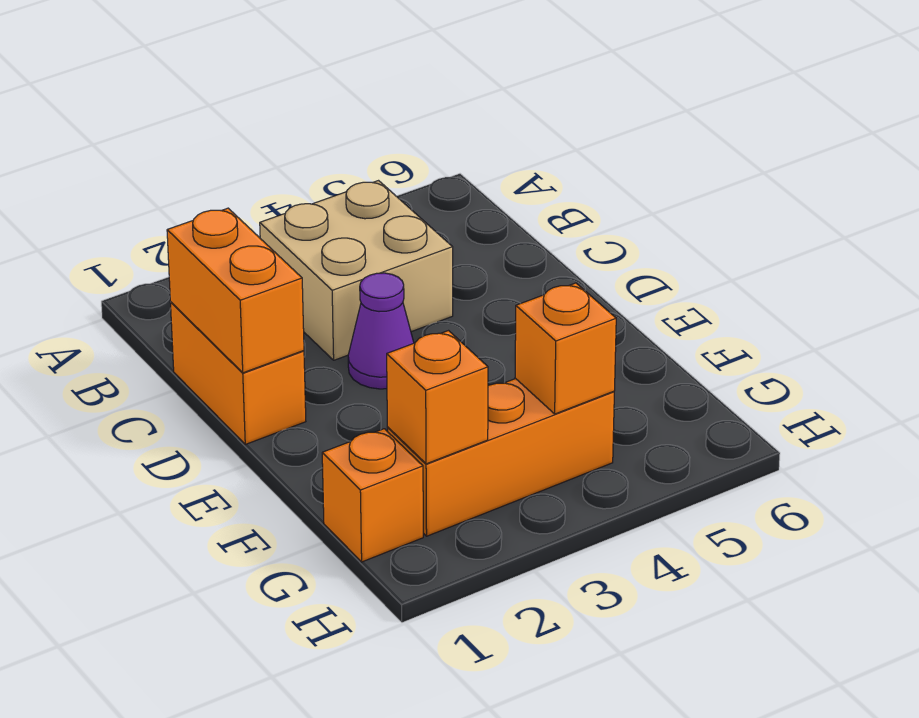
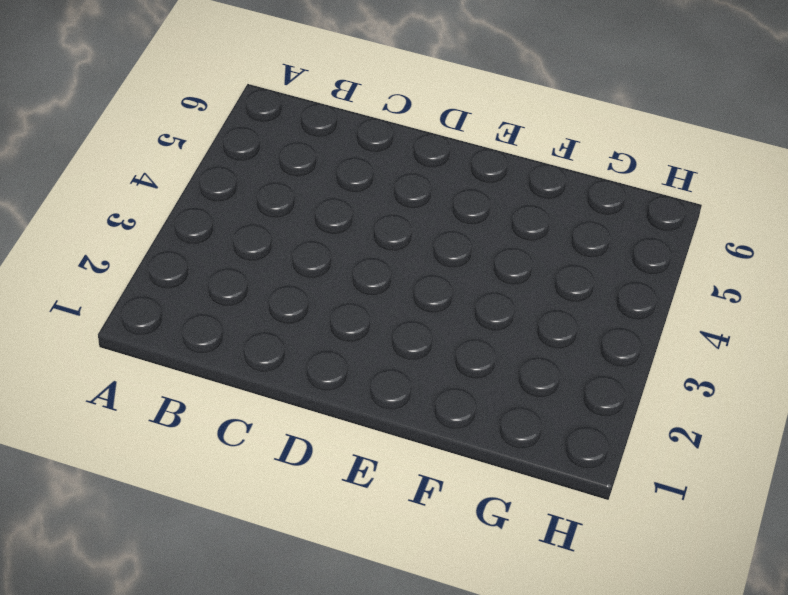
none -> tan brick B3:C4 level 1
none -> orange brick C1:D1 level 1

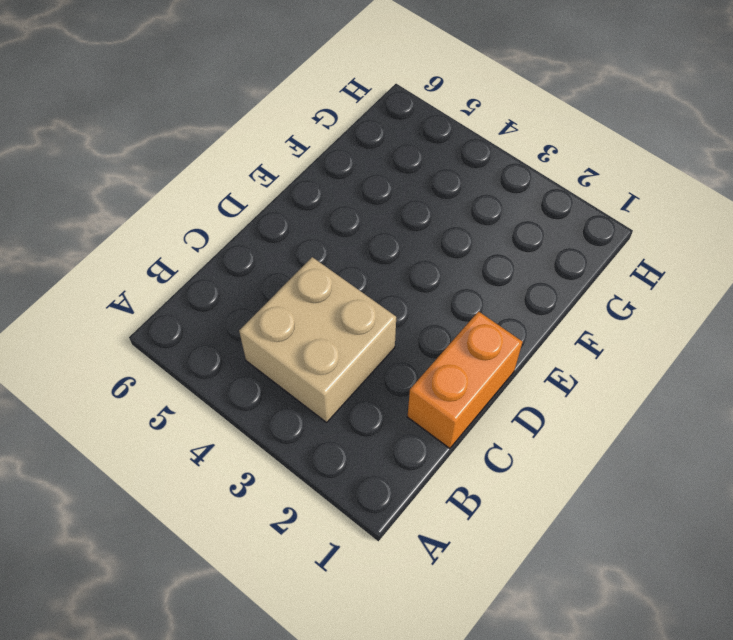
none -> purple cone D3 level 1
none -> orange brick G1 level 1

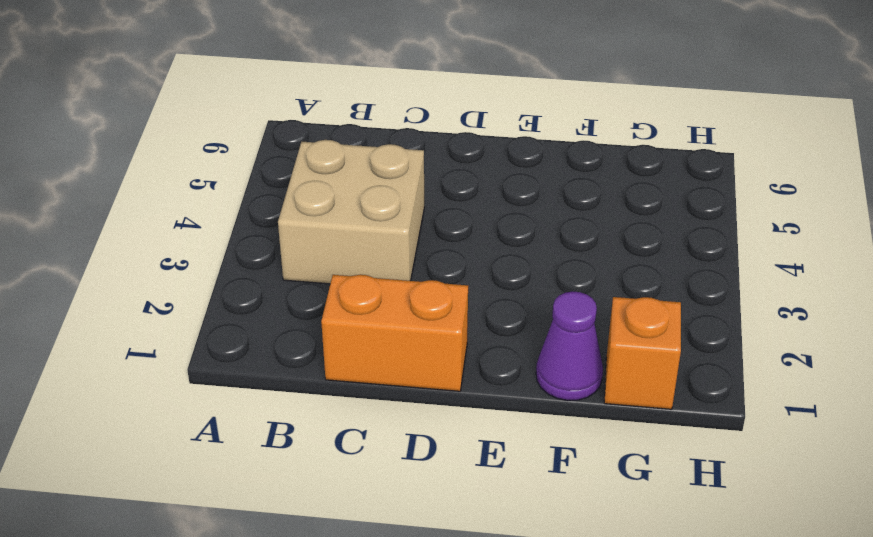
purple cone F1 level 1 -> purple cone D3 level 1
none -> orange brick G2:G4 level 1
none -> orange brick C1:D1 level 2

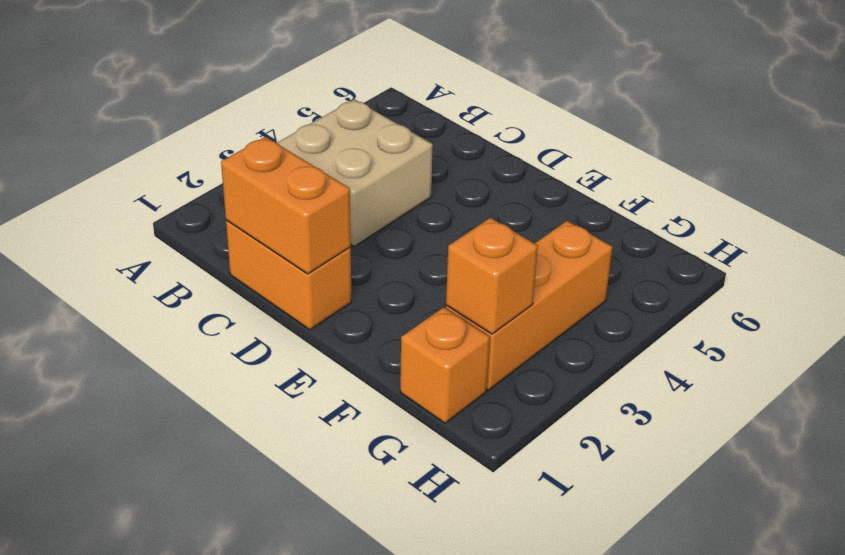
none -> purple cone D3 level 1
none -> orange brick G4 level 2

